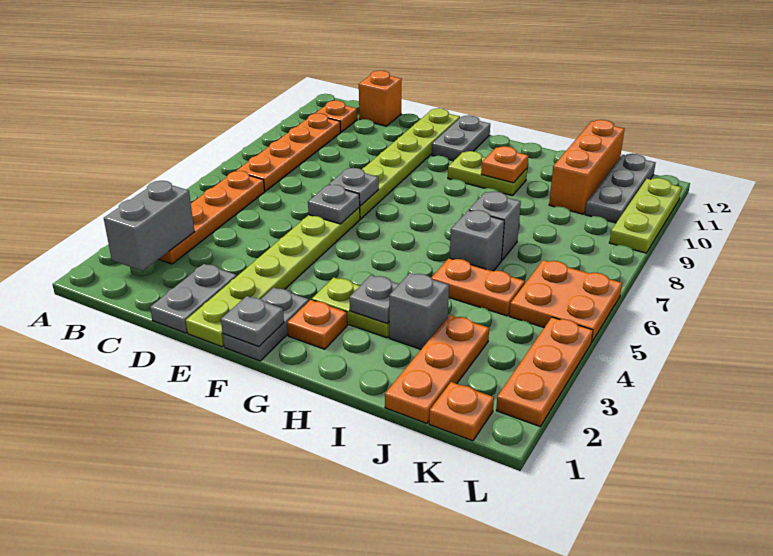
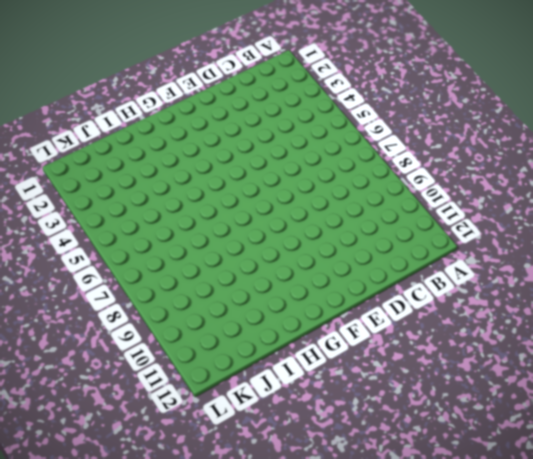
none -> orange plate B3:B6 level 1
none -> orange plate B7:B10 level 1
none -> orange plate B11 level 1

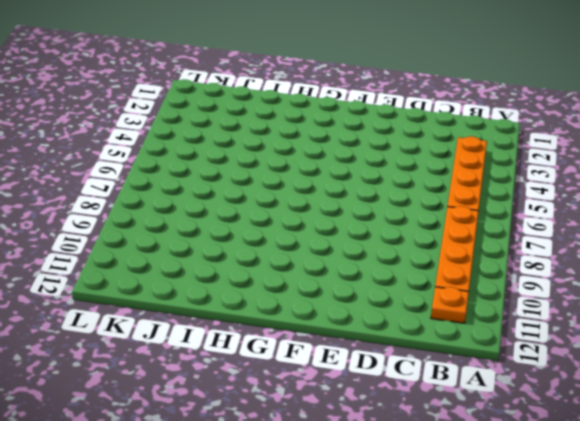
none -> orange brick C12 level 1
none -> grey plate D1:D2 level 1
none -> lime plate E1:E6 level 1

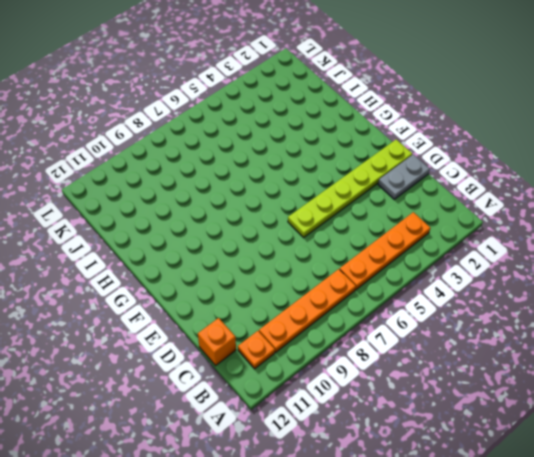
none -> lime plate E7:E12 level 1
none -> grey plate F1:F2 level 1
none -> grey plate F11:F12 level 1

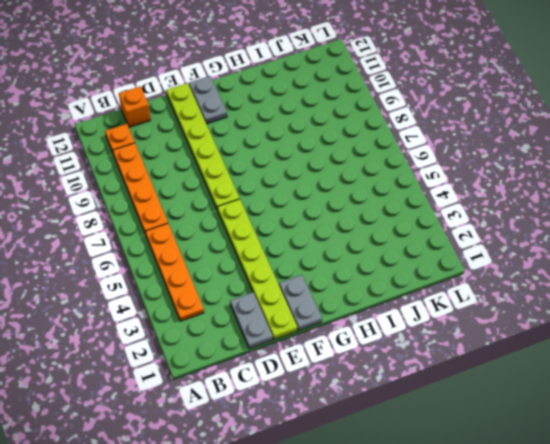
none -> orange plate G2 level 1
none -> lime plate G3:H3 level 1
none -> lime plate G10:H10 level 1

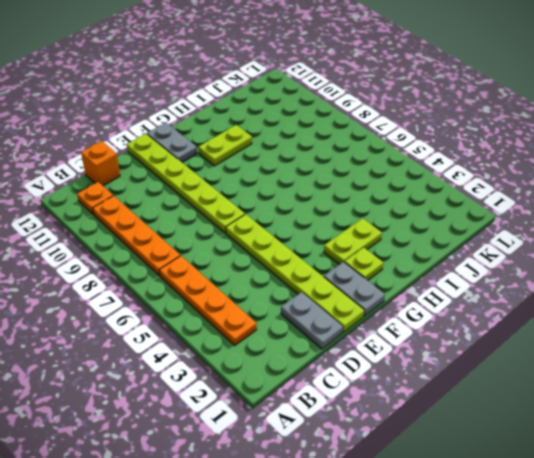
lime plate G2 level 1 -> orange plate G2 level 1
none -> grey brick I3 level 1
none -> orange plate I5:J5 level 1
none -> grey brick I6 level 1

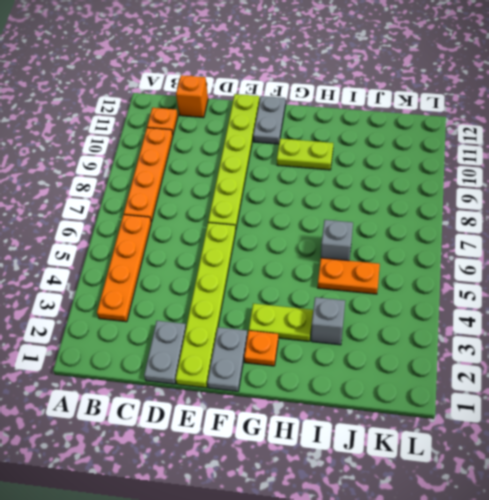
none -> grey brick I7 level 1
none -> orange plate J1:J3 level 1
none -> orange brick J10:J12 level 1

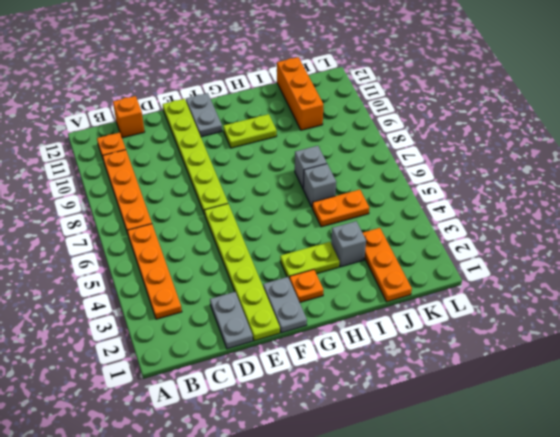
none -> orange plate K1 level 1
none -> orange plate K5:L6 level 1
none -> grey plate K10:K12 level 1

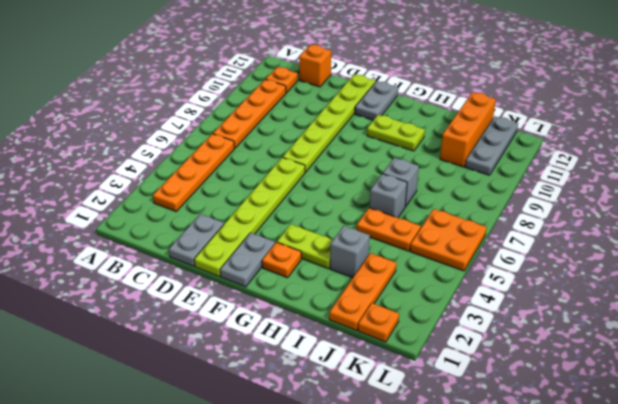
none -> orange plate L2:L4 level 1
none -> lime plate L9:L11 level 1
none -> grey brick B2:B3 level 2

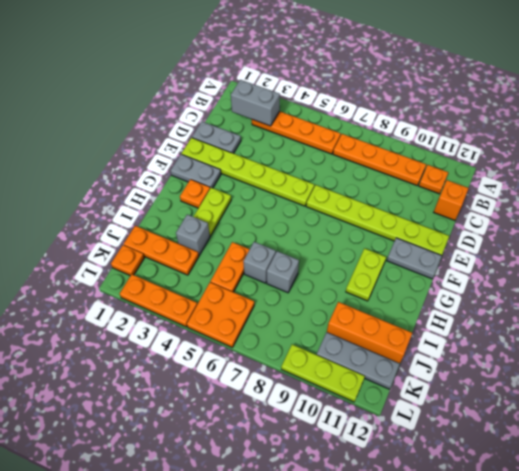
none -> grey plate E6 level 2
none -> grey plate E7 level 2
none -> grey plate F1 level 2

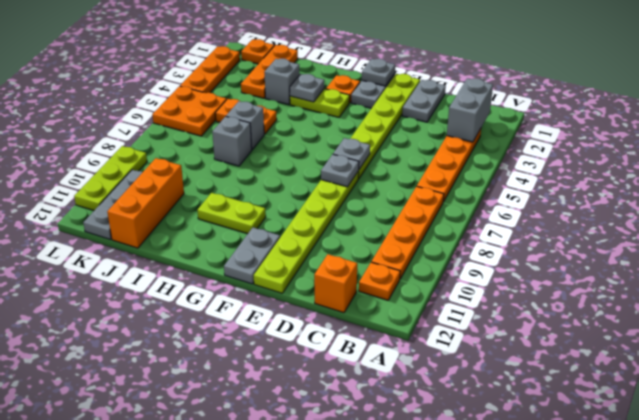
none -> orange plate H10 level 2

